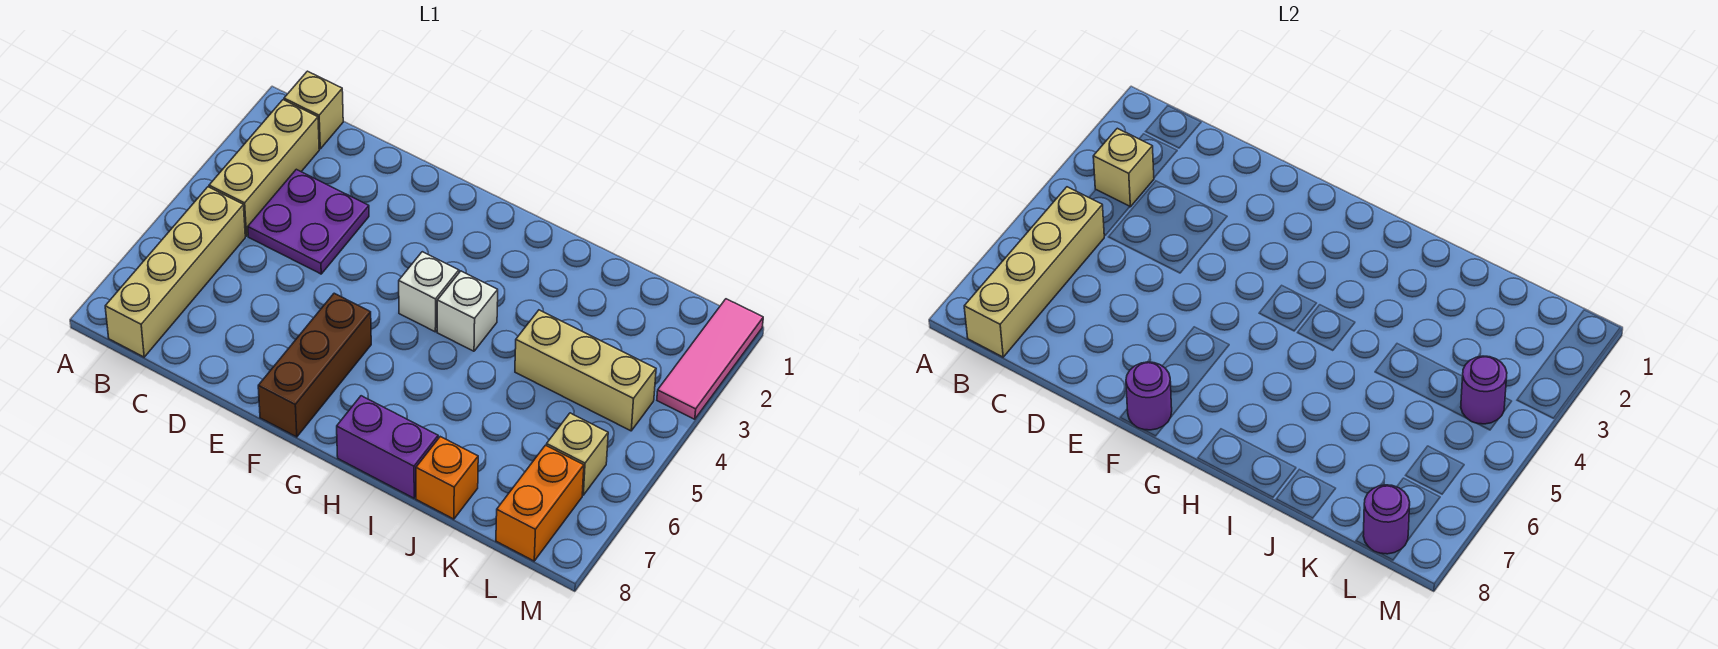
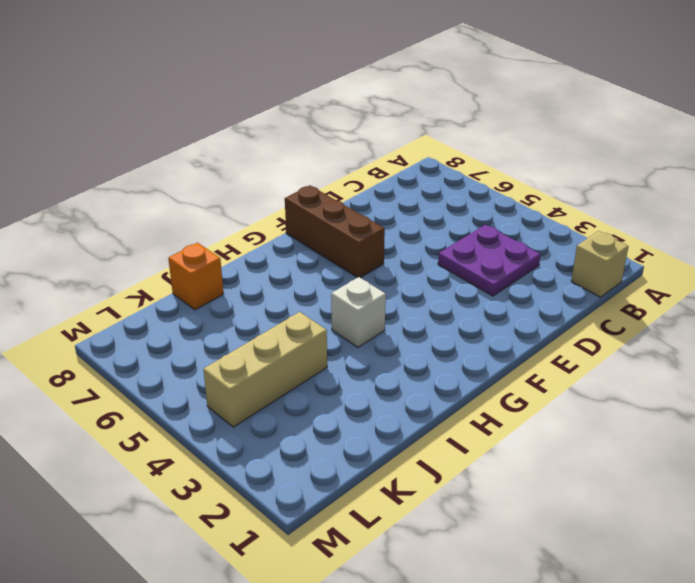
none -> tan brick B2:B4 level 1
none -> tan brick B5:B8 level 1
none -> white brick G4 level 1

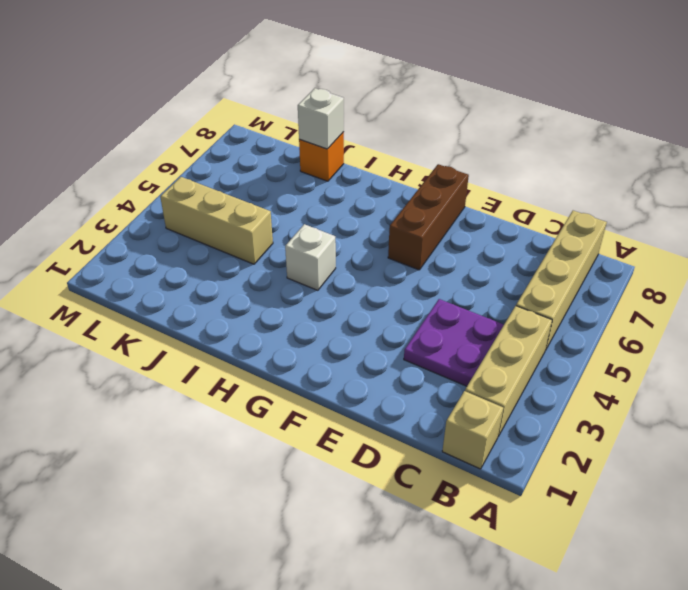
white brick J8 level 2 -> white brick G4 level 1
none -> purple brick H8:I8 level 1
none -> tan brick L6 level 1
none -> orange brick L7:L8 level 1

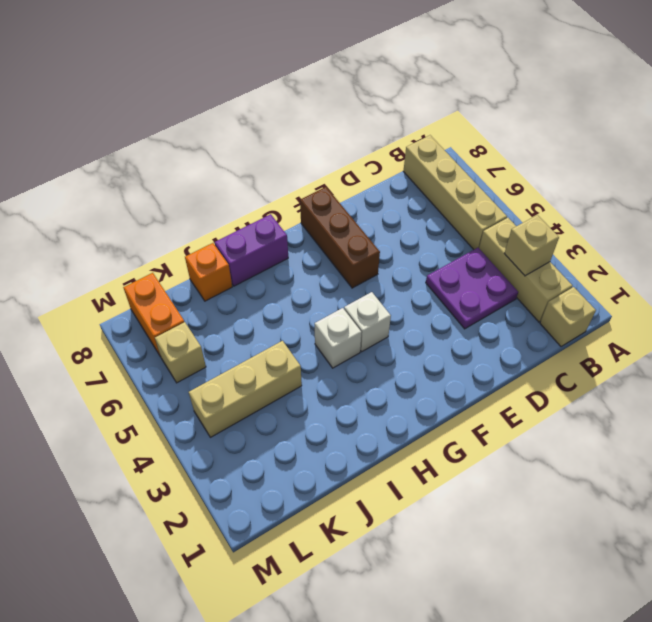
none -> pink tile M1:M3 level 1
none -> tan brick B5:B8 level 2
none -> purple round brick F8 level 2

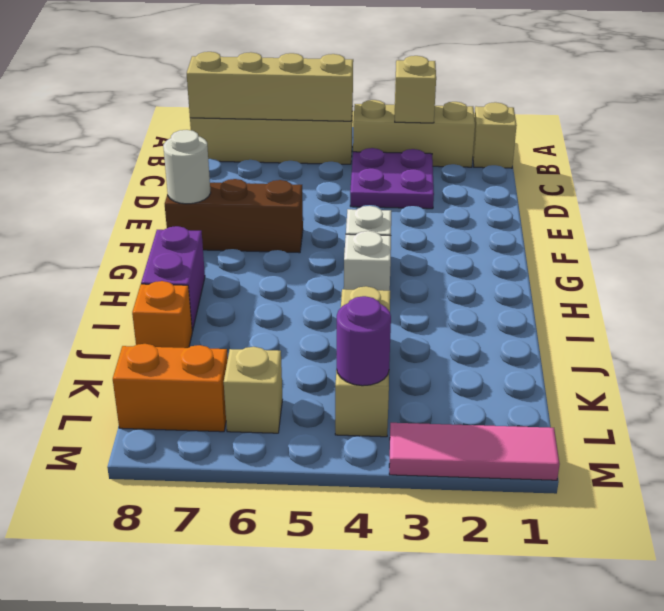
white round brick F8 level 2 -> purple round brick F8 level 2
none -> purple round brick L8 level 2

